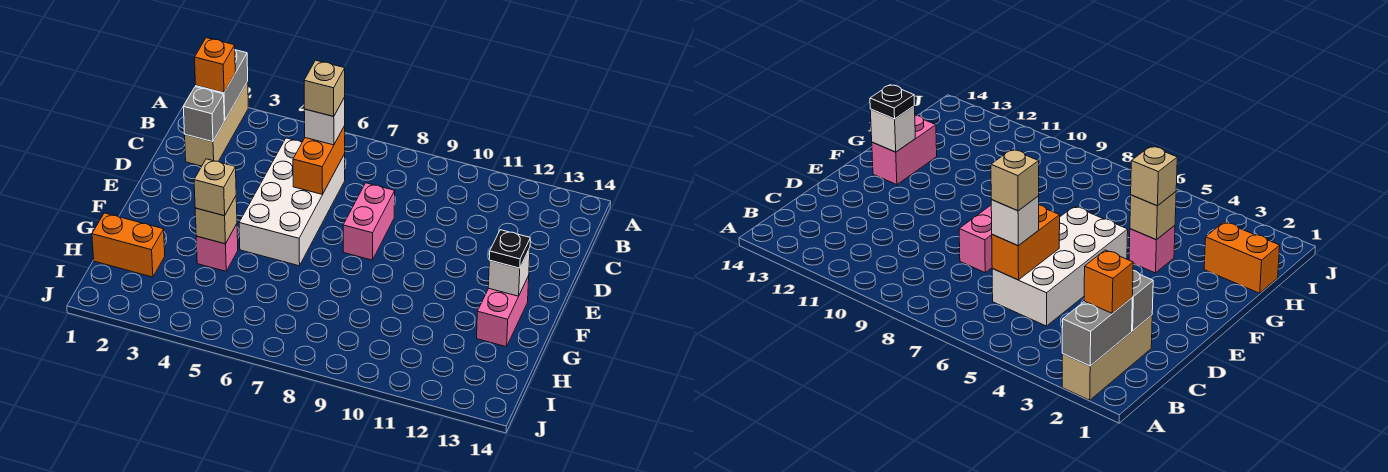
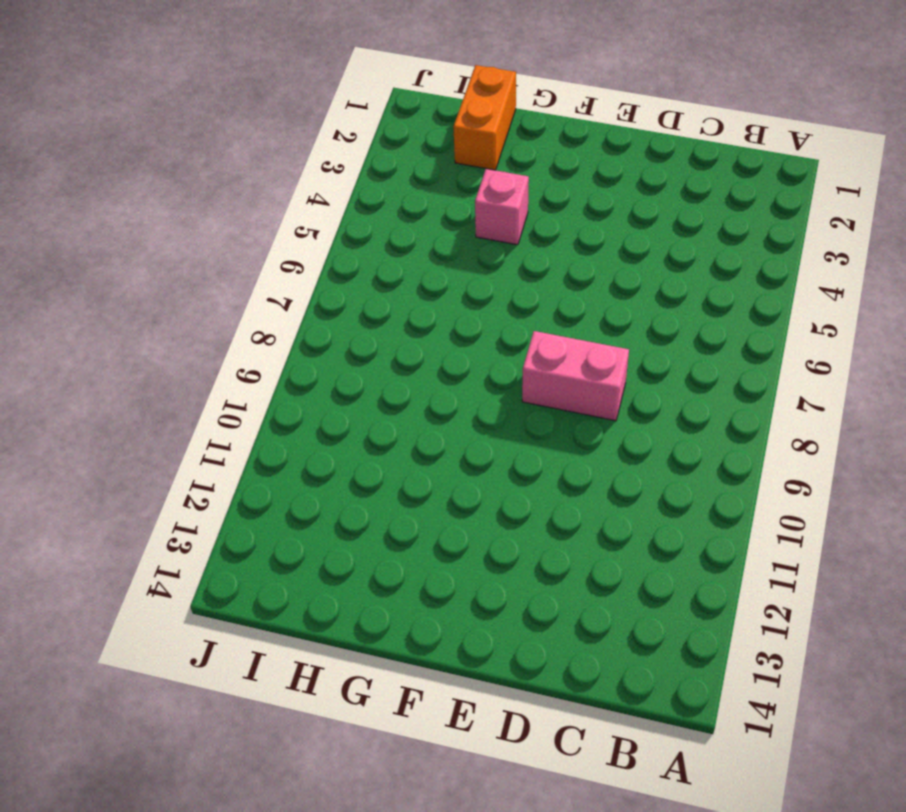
none -> tan brick A2:C2 level 1
none -> white brick C5:F6 level 1
none -> pink brick F13:G13 level 1

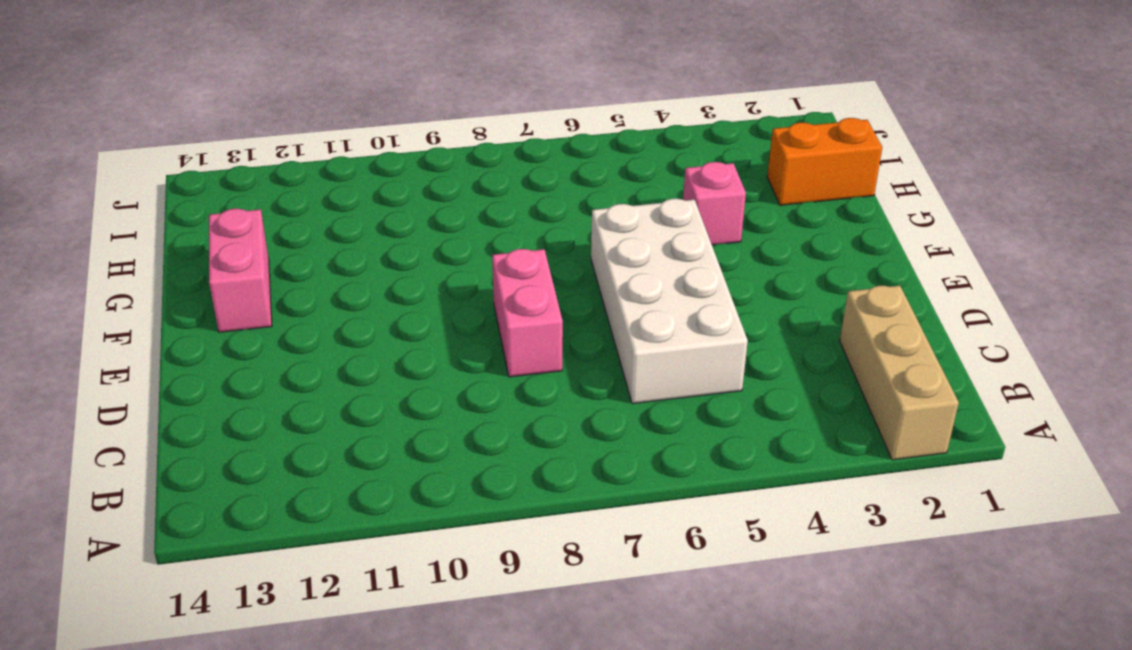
none -> grey brick A2:B2 level 2
none -> grey brick C2 level 2
none -> orange brick C6:D6 level 2

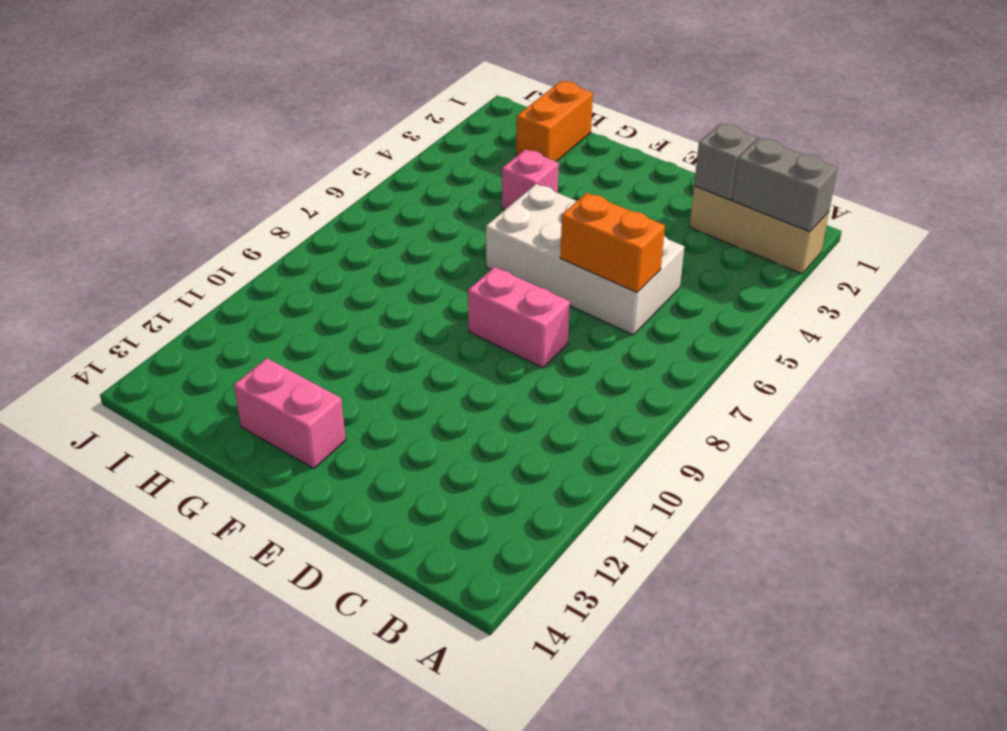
none -> white brick F13 level 2
none -> tan brick G4 level 2
none -> orange brick B2 level 3

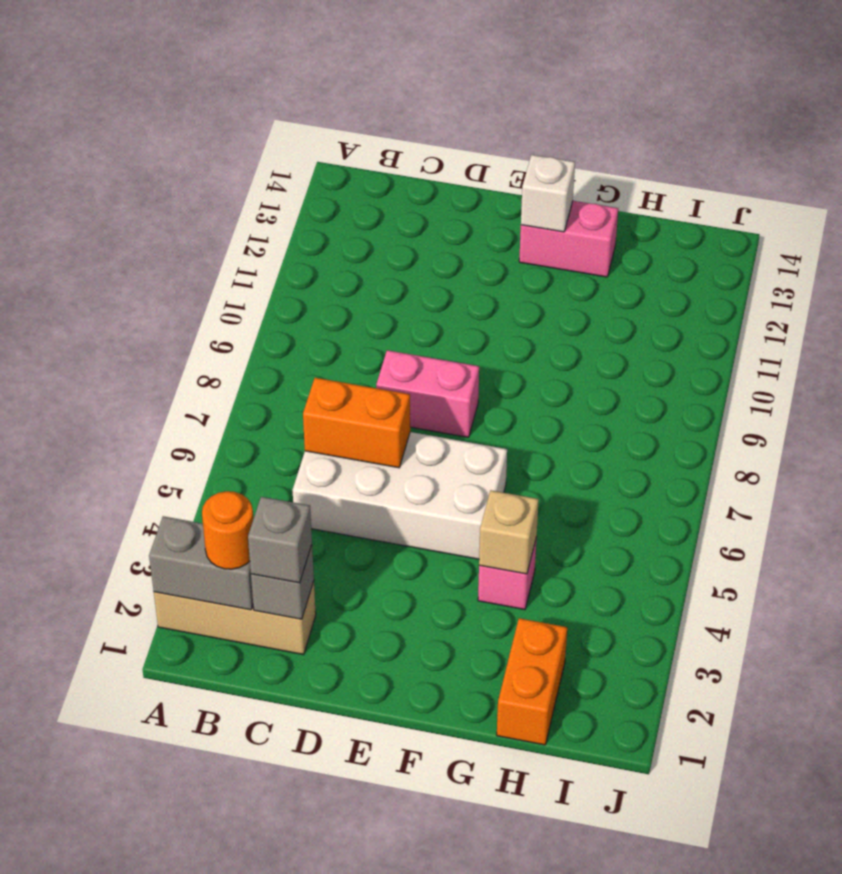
orange round brick B2 level 3 -> orange brick B2 level 3
grey brick C2 level 3 -> none
none -> white brick C6 level 3
none -> black plate F13 level 3
none -> tan brick G4 level 3

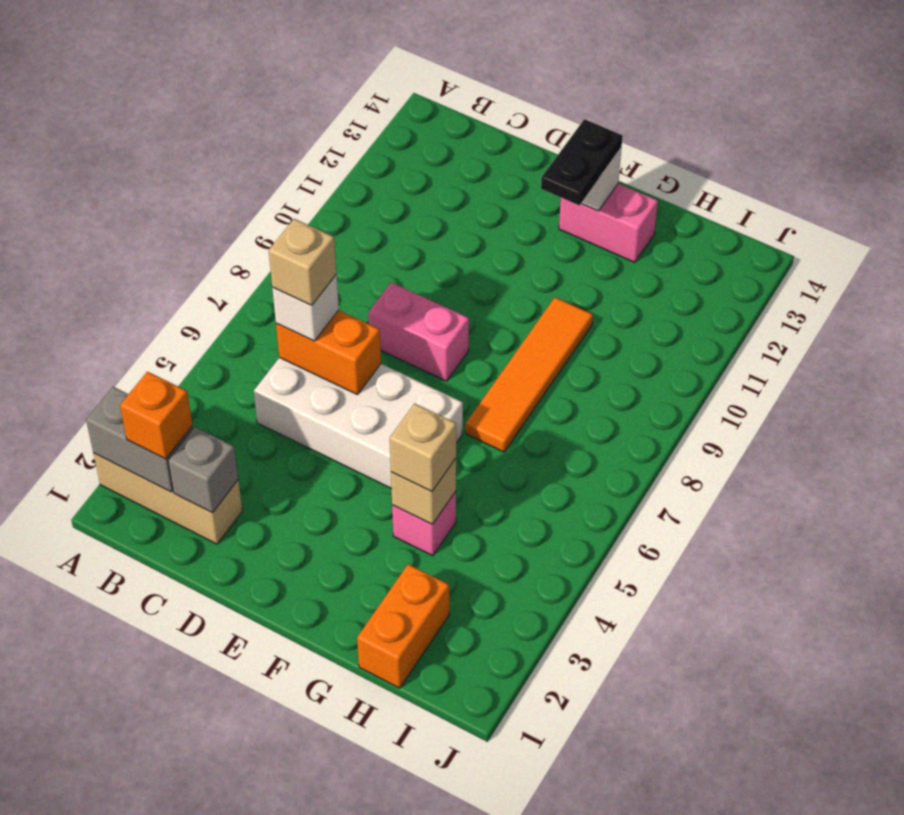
black plate F12:F13 level 3 -> black plate F13 level 3
orange tile G7:G10 level 1 -> none

